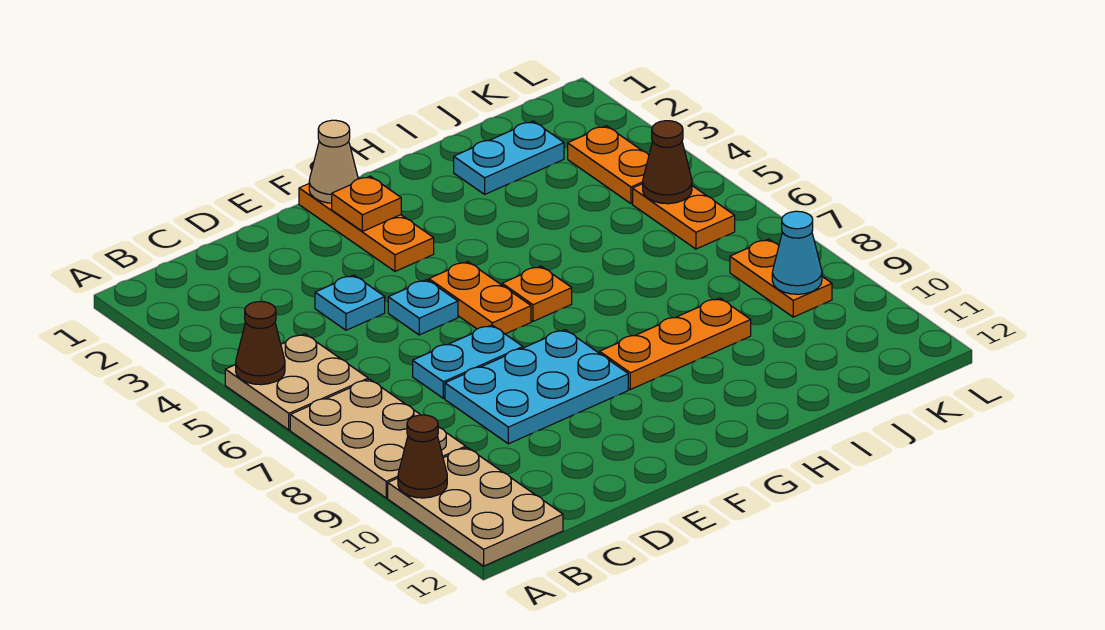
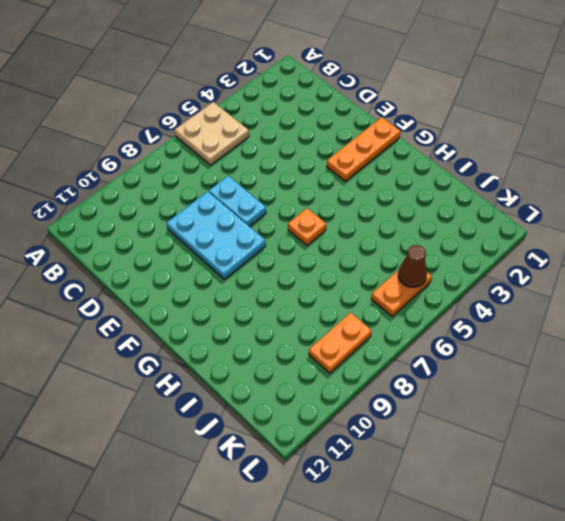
none -> tan plate A7:B9 level 1
none -> tan plate A10:B12 level 1
none -> cyan plate D4 level 1

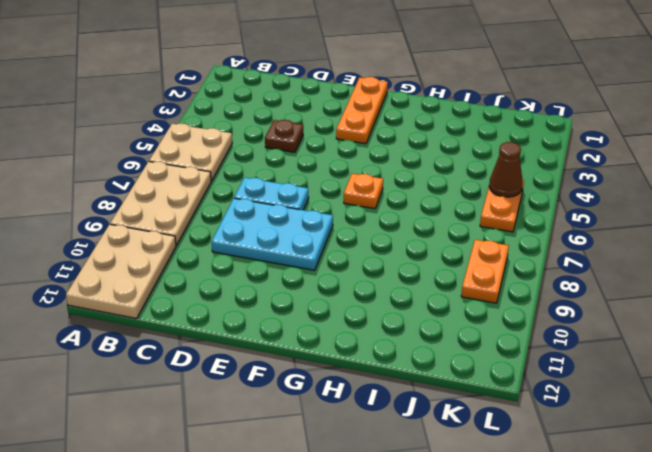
brown plate D4 level 1 -> cyan plate D4 level 1
none -> cyan plate E5 level 1
none -> orange plate F5:F6 level 1
none -> orange plate G9:I9 level 1

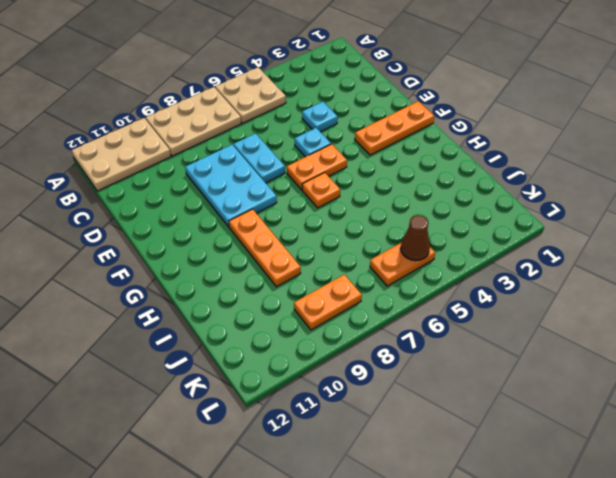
none -> cyan plate I2:J2 level 1
none -> orange plate K3:K4 level 1
none -> brown cone A5 level 2

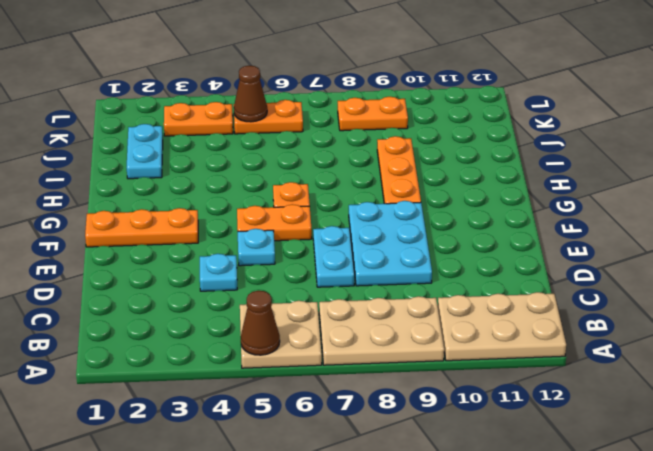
none -> brown cone A10 level 2
none -> tan cone F1 level 2
none -> orange plate F2 level 2

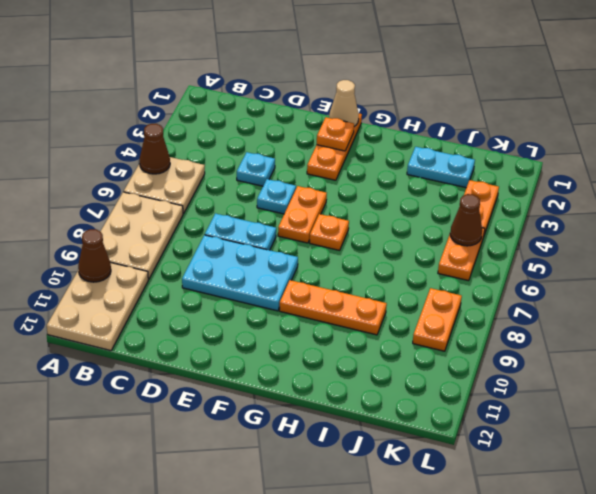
none -> cyan cone K9 level 2

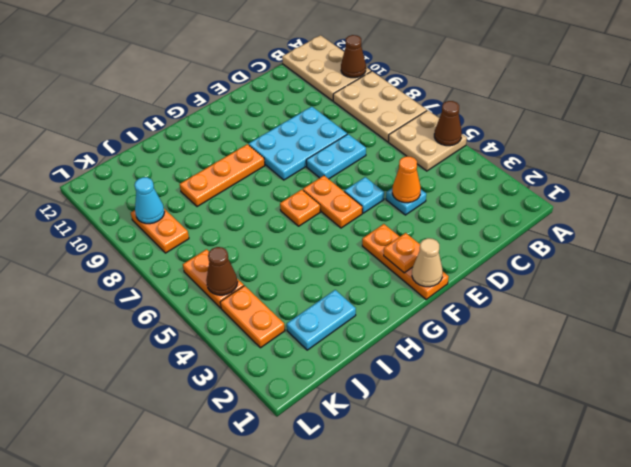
orange cone D4 level 2 -> none

